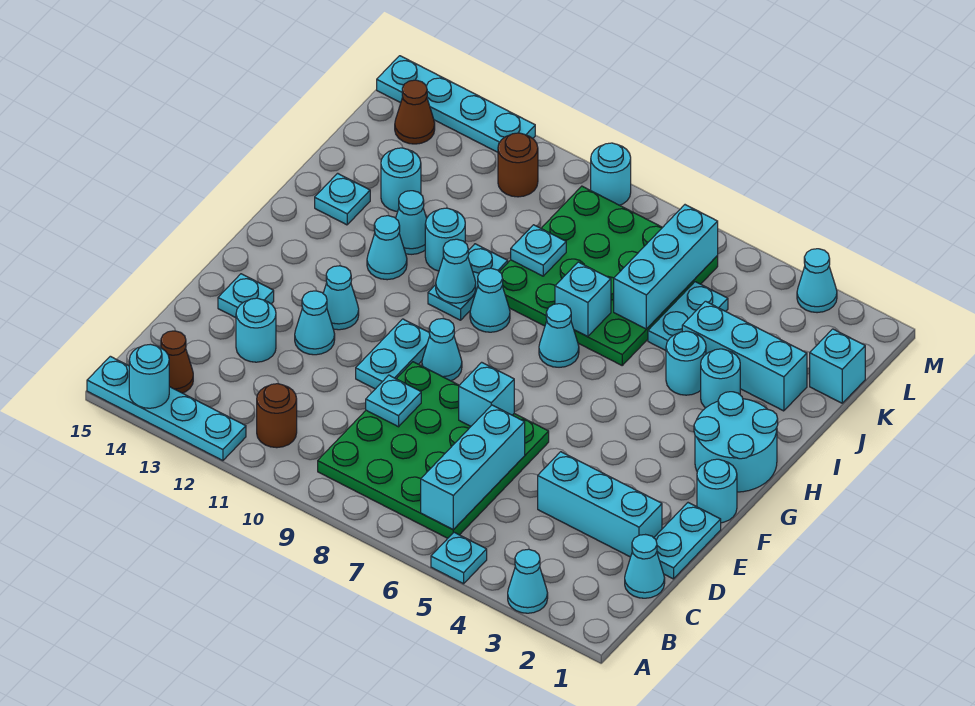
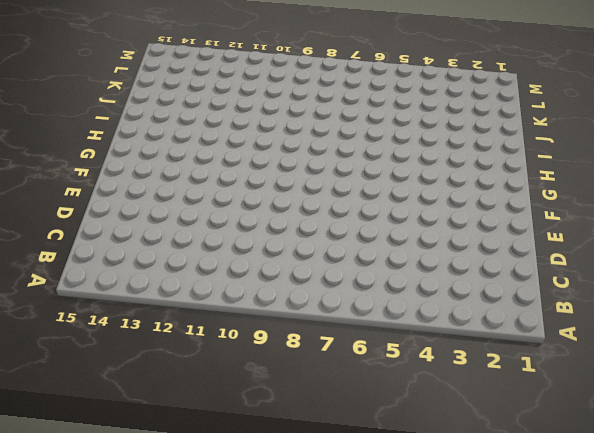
none -> cyan cone A3 level 1
none -> cyan plate A5 level 1
none -> cyan plate A12:A15 level 1
none -> green plate B6:E9 level 1

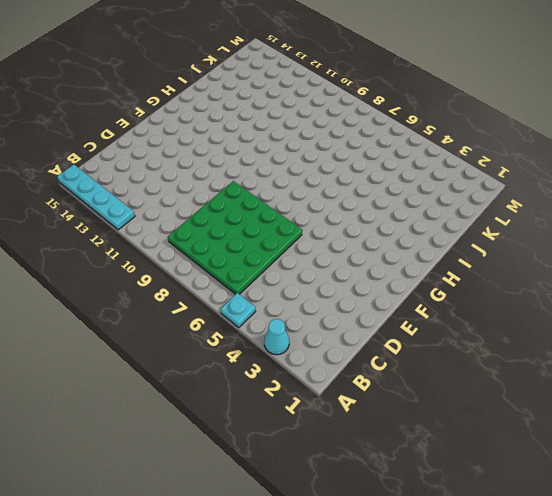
none -> brown round brick B11 level 1
none -> brown cone B14 level 1
none -> cyan cone C1 level 1
none -> cyan plate D1:E1 level 1

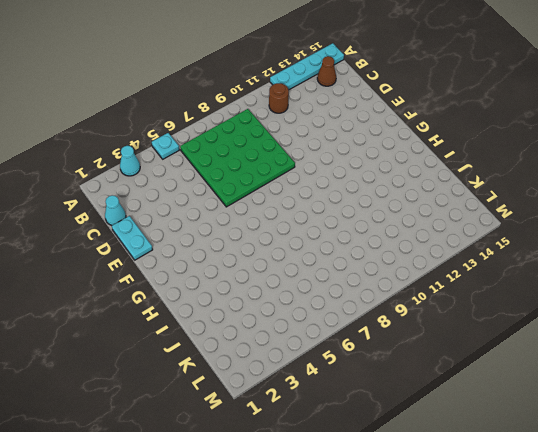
none -> cyan brick D2:D4 level 1
none -> cyan round brick D13 level 1
none -> cyan plate E10:F10 level 1
none -> cyan cone E12 level 1

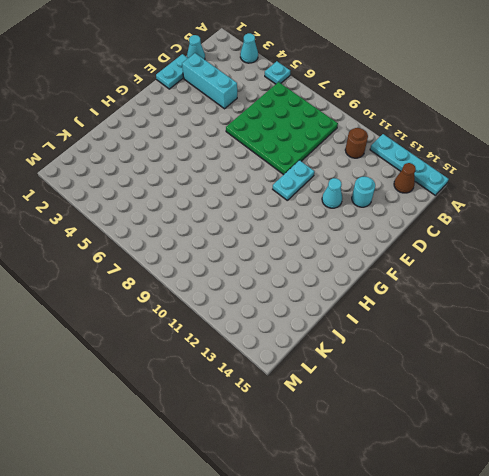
none -> cyan plate E14 level 1
none -> cyan round brick F1 level 1
none -> cyan cone F9 level 1
none -> cyan cone F12 level 1

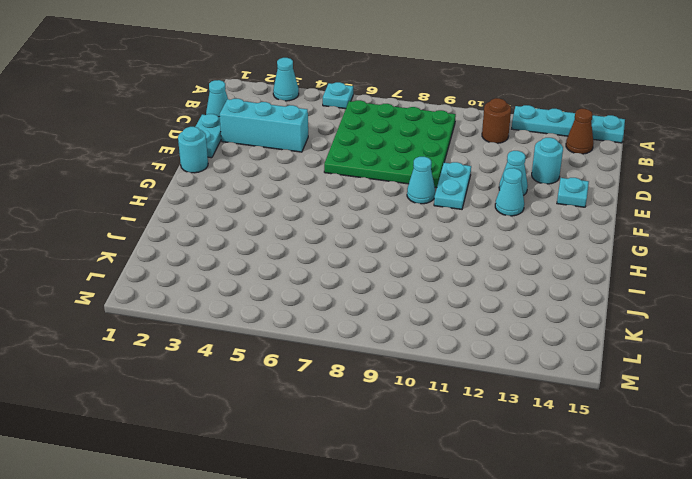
none -> cyan round brick G1:H2 level 1
none -> cyan cone H7 level 1
none -> cyan cone H9 level 1
none -> cyan plate H10:I10 level 1

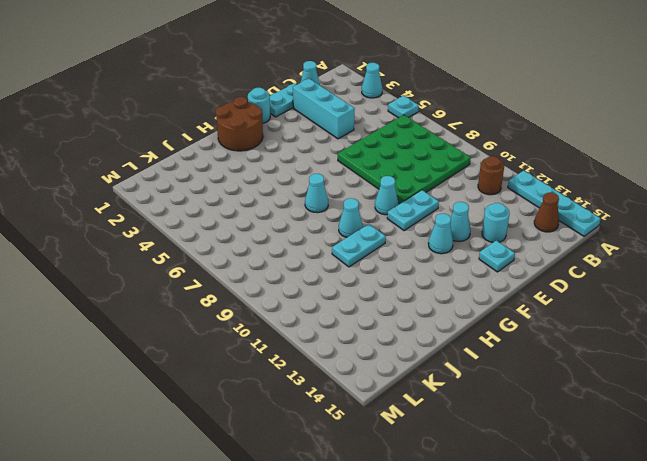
brown round brick G1:H2 level 1 -> cyan round brick G1:H2 level 1
none -> cyan cone H12 level 1
none -> cyan round brick I3 level 1
none -> cyan round brick I4 level 1
none -> green plate I6:L9 level 1

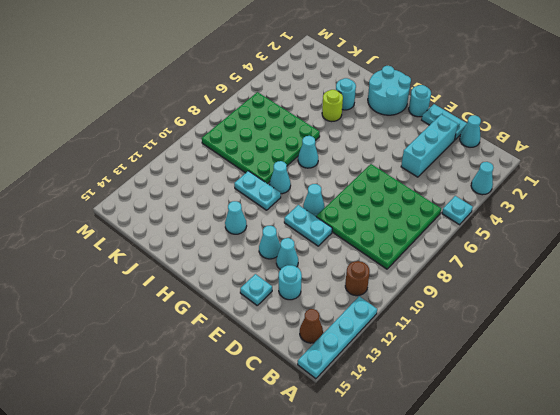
lime round brick I4 level 1 -> cyan round brick I4 level 1
none -> cyan round brick I11 level 1
none -> cyan cone I12 level 1
none -> cyan plate I14 level 1
none -> cyan brick J2:J4 level 1

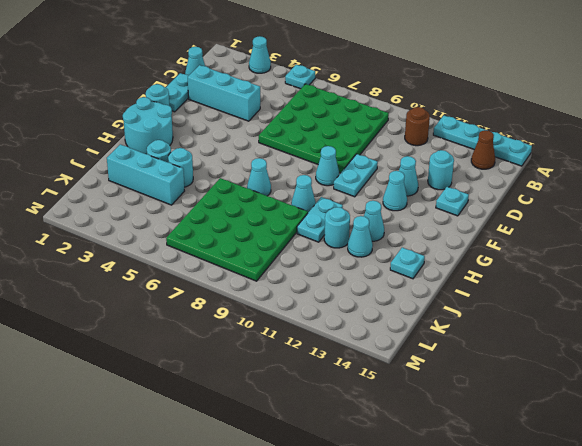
none -> cyan plate J5:K5 level 1
none -> cyan round brick J13 level 1
none -> cyan brick K1 level 1
none -> brown round brick L11 level 1

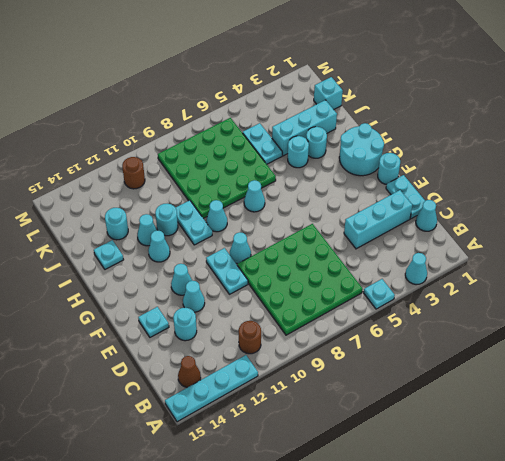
none -> brown cone L14 level 1
none -> cyan cone M3 level 1
none -> cyan round brick M9 level 1
none -> cyan plate M12:M15 level 1

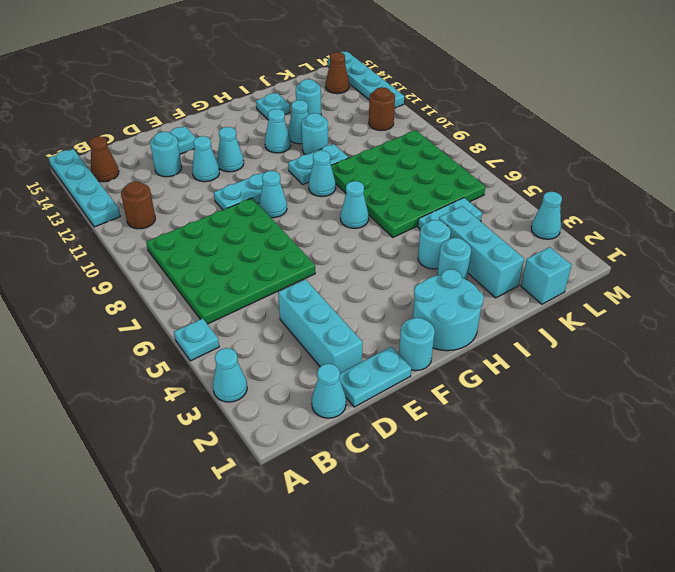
none -> cyan round brick M9 level 1
none -> cyan round brick A14 level 2
none -> cyan brick B6:D6 level 2
none -> cyan plate D9 level 2

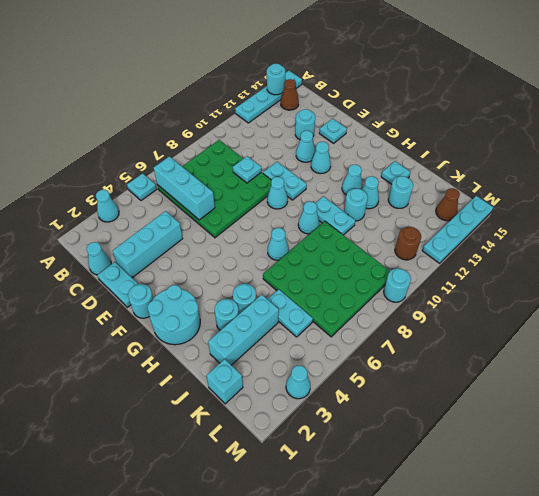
none -> brown round brick B11 level 1
none -> cyan brick E7 level 2
none -> cyan cone H10 level 2
none -> cyan brick I7 level 2

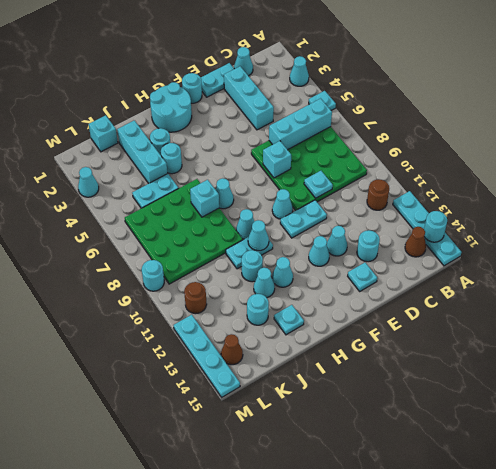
none -> cyan brick J6:L6 level 2
none -> cyan plate J9 level 2

